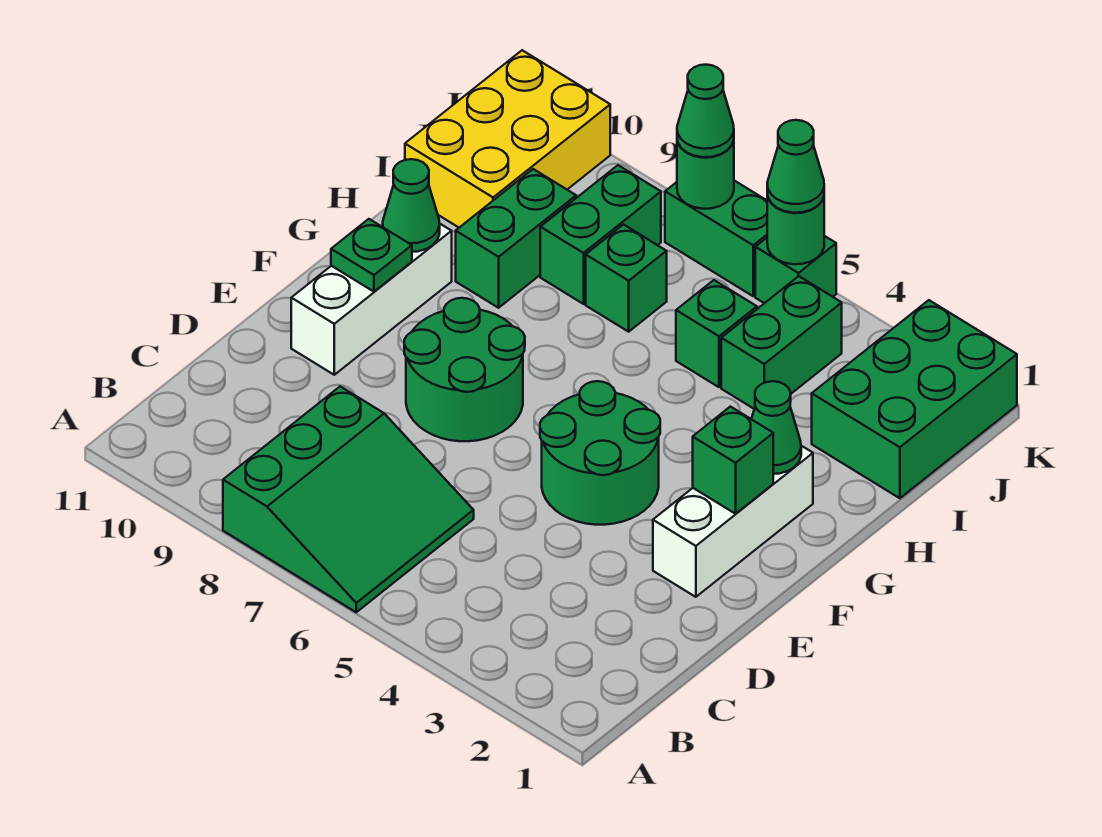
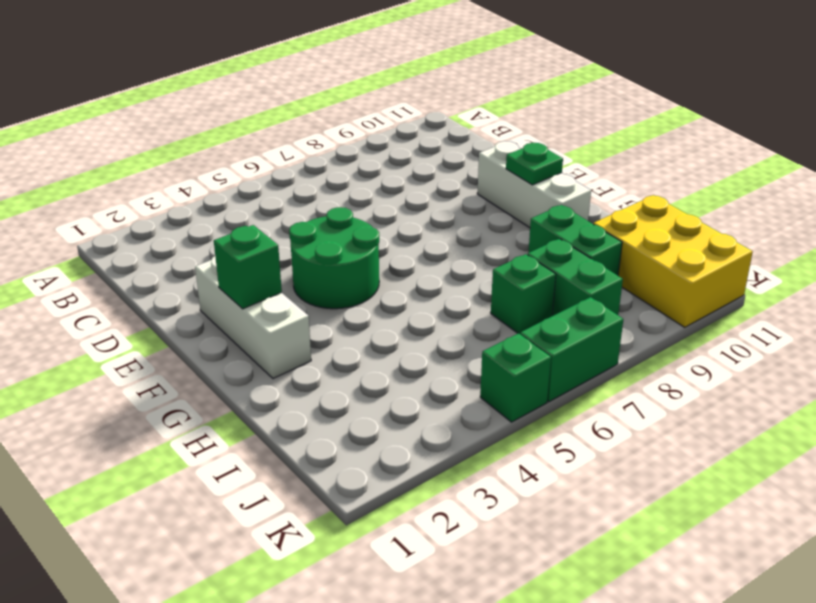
none -> green slope A6:C8 level 1 top 8
none -> green round brick E7:F8 level 1
none -> green brick I1:K2 level 1

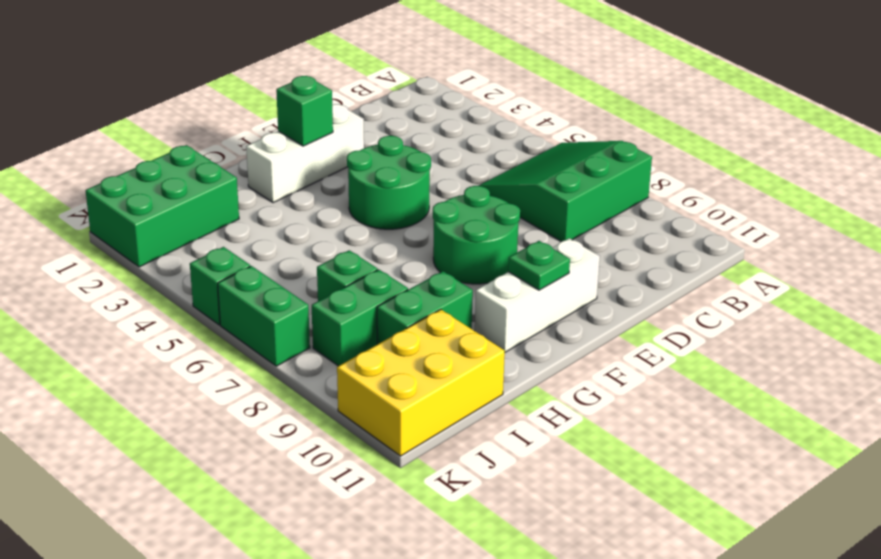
none -> green brick I4:J4 level 1
none -> green brick I5 level 1
none -> green cone G2 level 2

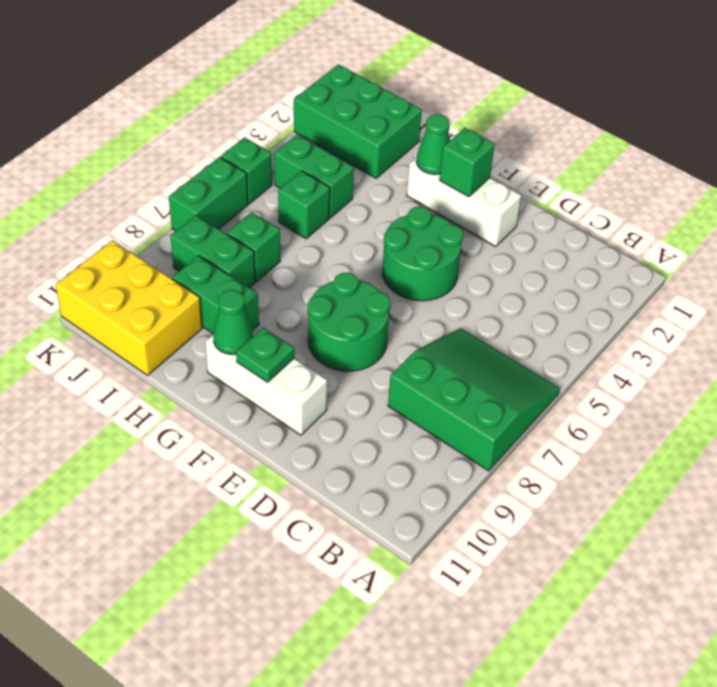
none -> green round brick K5 level 2
none -> green round brick K7 level 2
none -> green cone K5 level 3

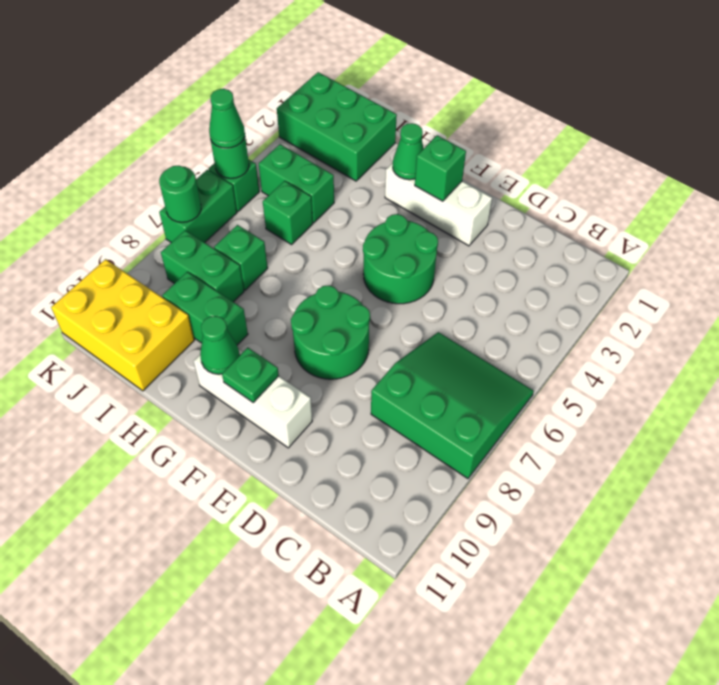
none -> green cone K7 level 3

